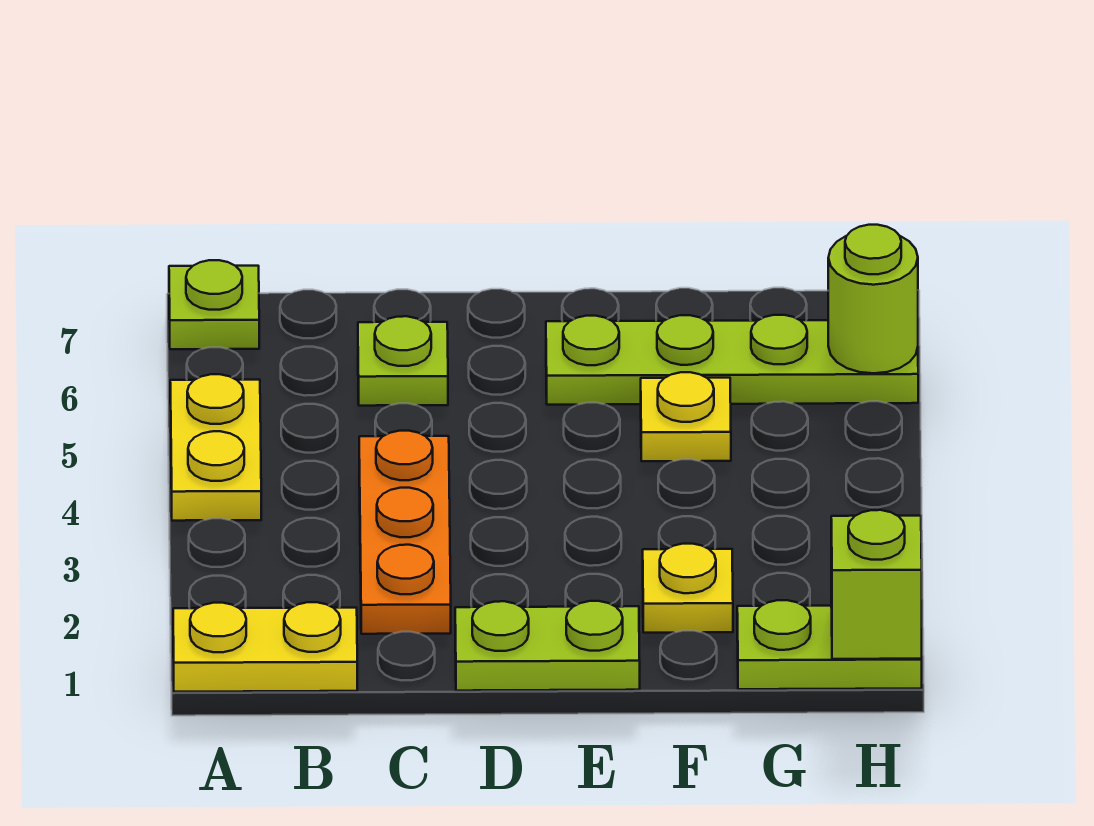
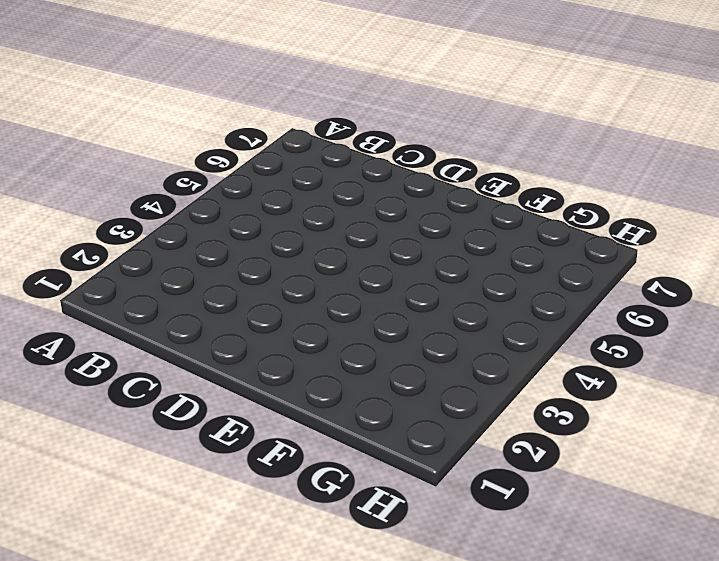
none -> yellow plate A1:B1 level 1
none -> yellow plate A4:A5 level 1
none -> lime plate A7 level 1

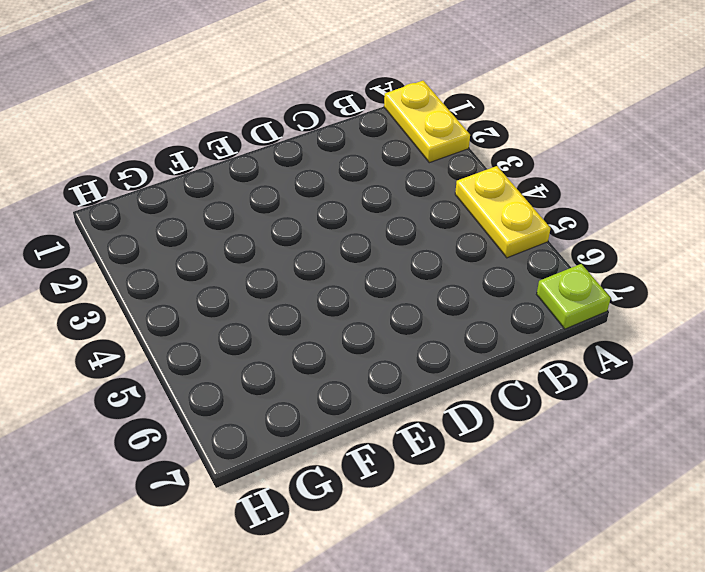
yellow plate A1:A2 level 1 -> yellow plate A1:B1 level 1
none -> orange plate C2:C4 level 1
none -> lime plate C6 level 1
none -> lime plate D1:E1 level 1

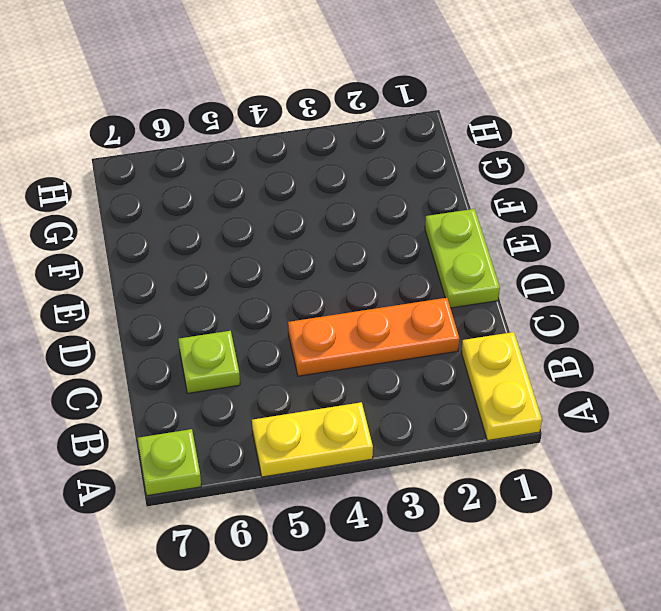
none -> lime plate E6:H6 level 1
none -> yellow plate F2 level 1
none -> yellow plate F5 level 1

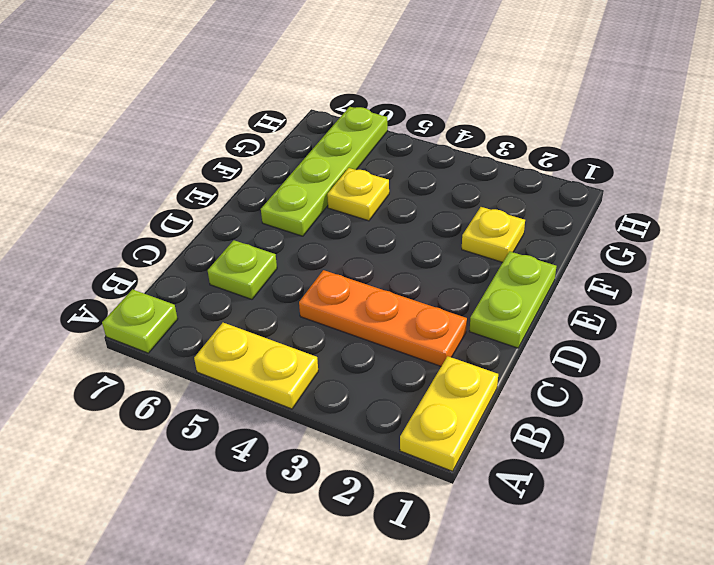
none -> lime plate G1:H1 level 1
none -> lime brick H1 level 2
none -> lime round brick H6 level 2

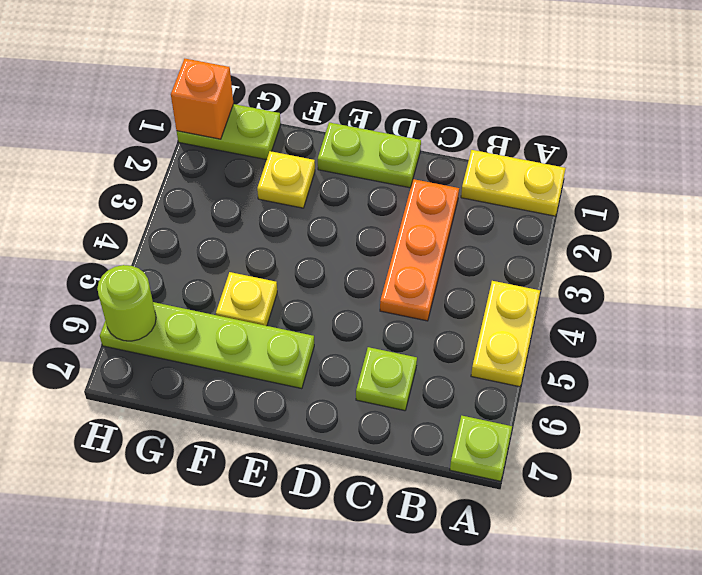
orange brick H1 level 2 -> lime brick H1 level 2

